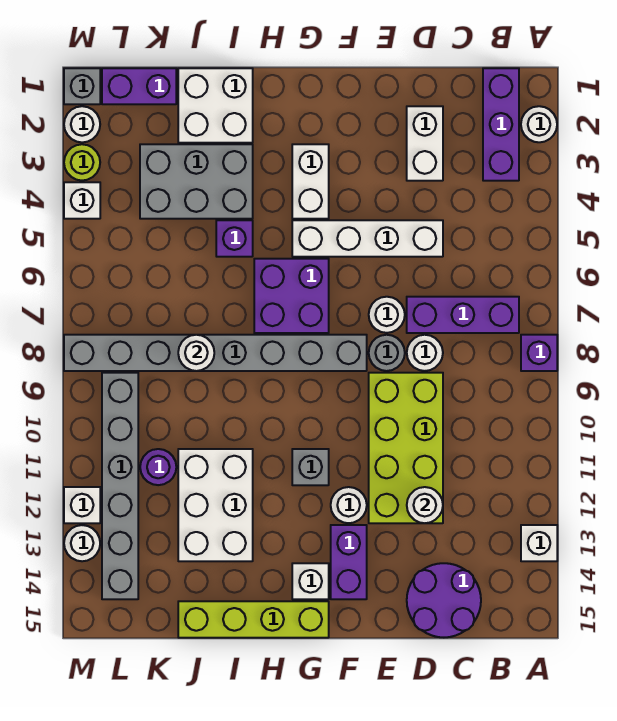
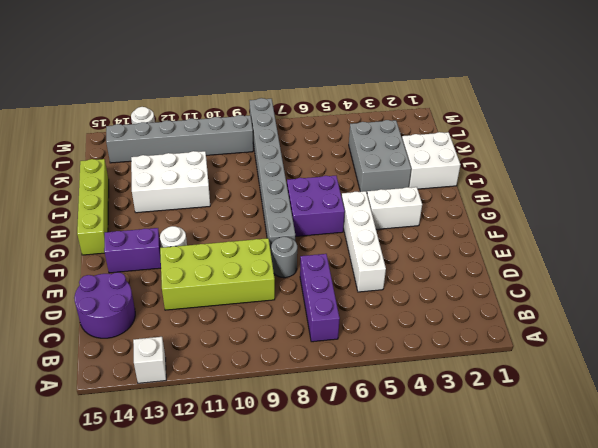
none -> white round brick A2 level 1
none -> purple brick A8 level 1
none -> purple brick B1:B3 level 1
none -> white brick D2:D3 level 1

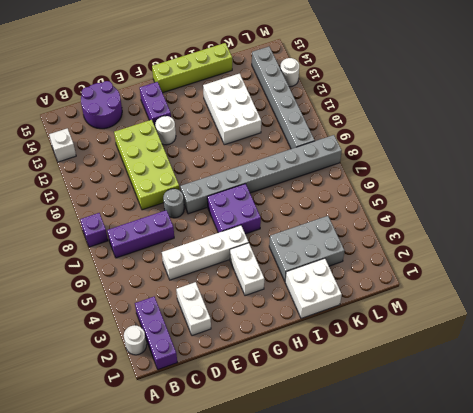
none -> white round brick D8 level 1
none -> white round brick E7 level 1
none -> grey brick G11 level 1
none -> white brick G14 level 1

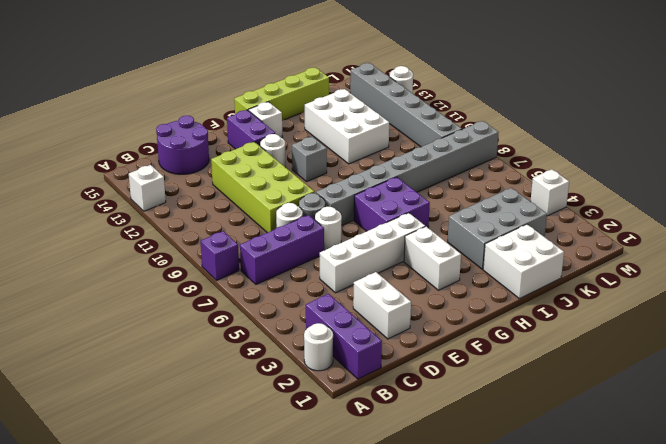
none -> purple brick I5 level 1
none -> purple brick K1:L1 level 1
none -> purple round brick K11 level 1
none -> grey brick M1 level 1

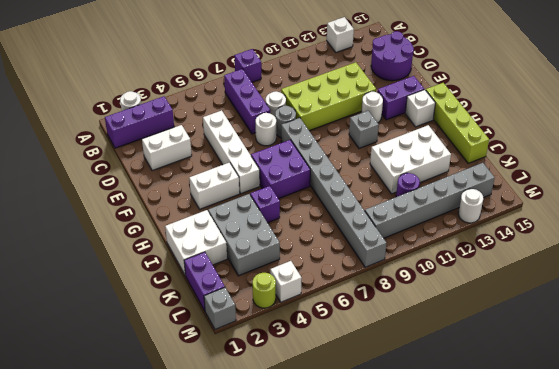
none -> white round brick M2 level 1
none -> white brick M12 level 1
none -> white round brick D12 level 2
none -> white round brick J8 level 2

